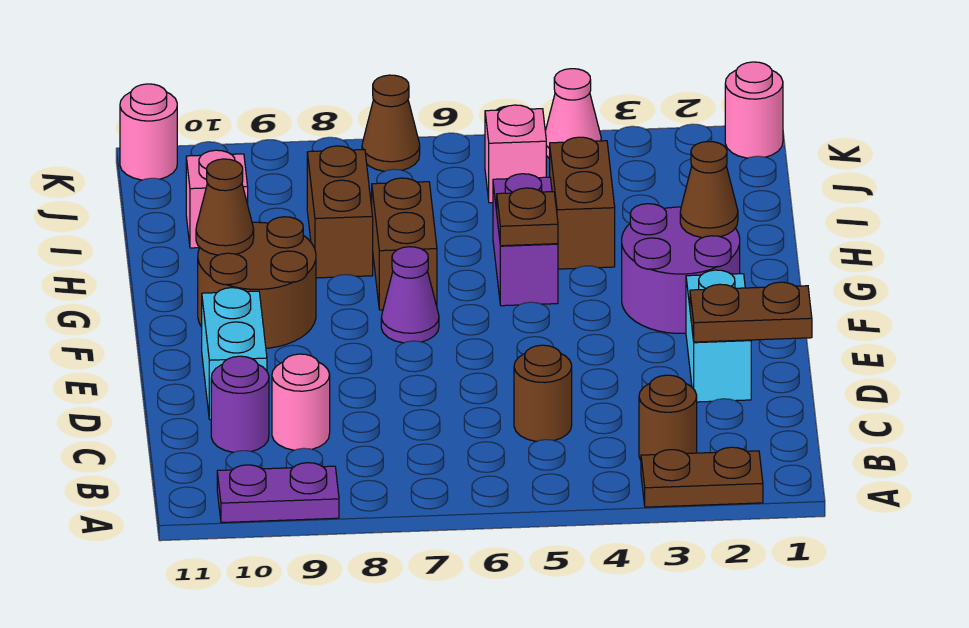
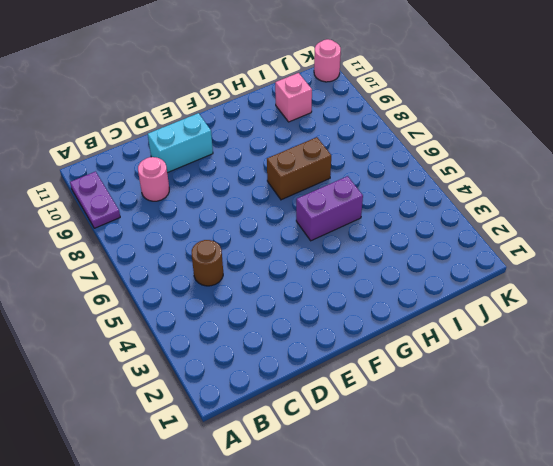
none -> brown plate A2:A3 level 1
none -> brown round brick B3 level 1
none -> purple round brick C10 level 1

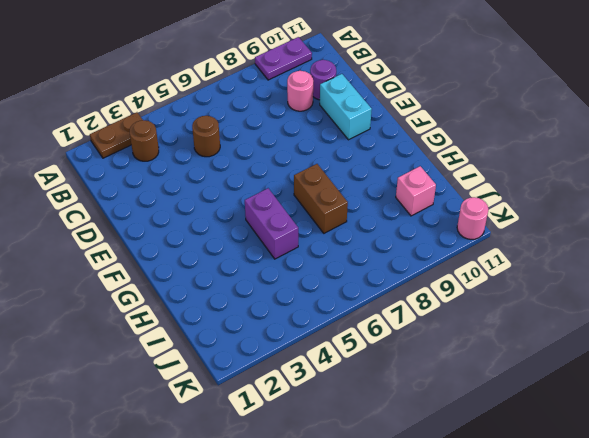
none -> cyan brick D2:E2 level 1
none -> purple round brick F2:G3 level 1
none -> purple cone F7 level 1

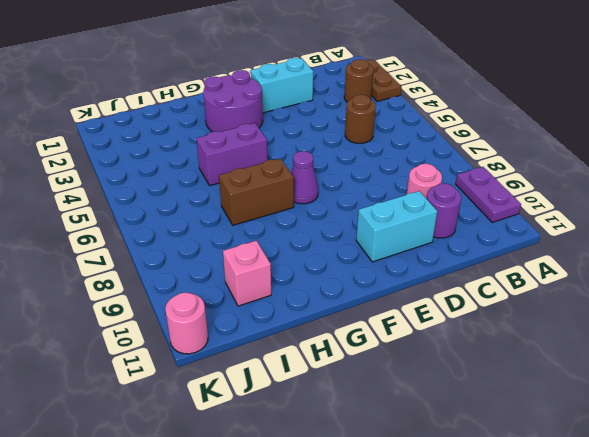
none -> brown round brick F9:G10 level 1
none -> brown brick H4:I4 level 1
none -> brown brick H8:I8 level 1

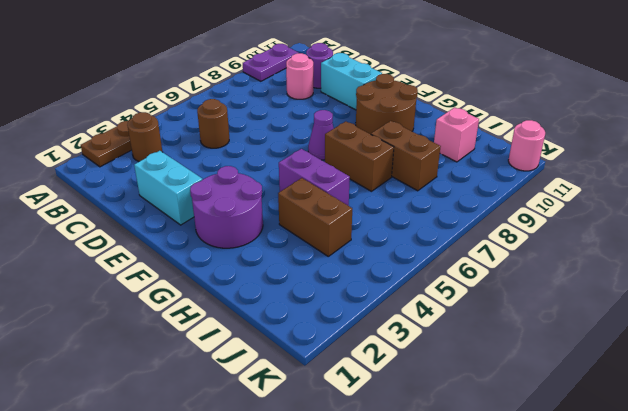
none -> pink brick J5 level 1
none -> pink round brick K1 level 1
none -> pink cone K4 level 1

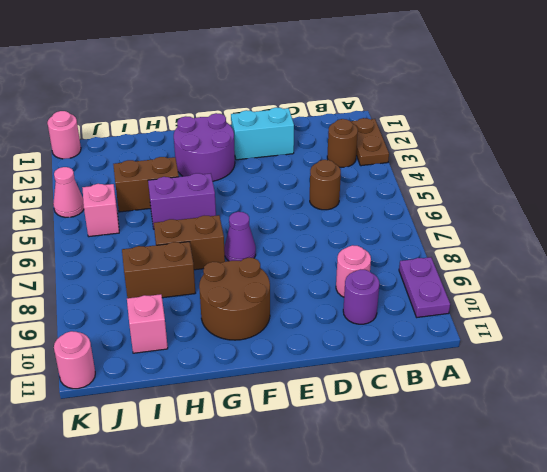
none -> cyan brick D10:E10 level 1
none -> brown cone K7 level 1
none -> brown plate D1:D2 level 2

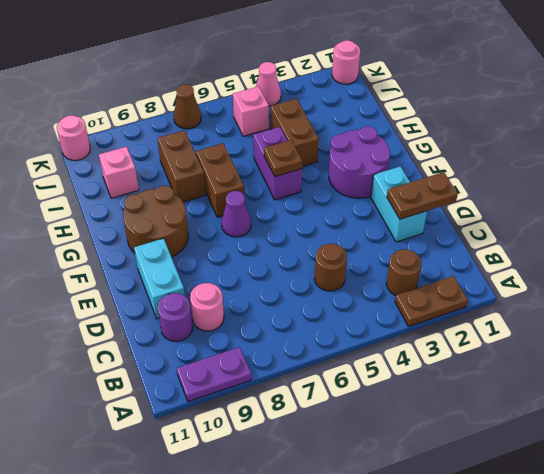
none -> brown cone G2 level 2
none -> brown cone G10 level 2

